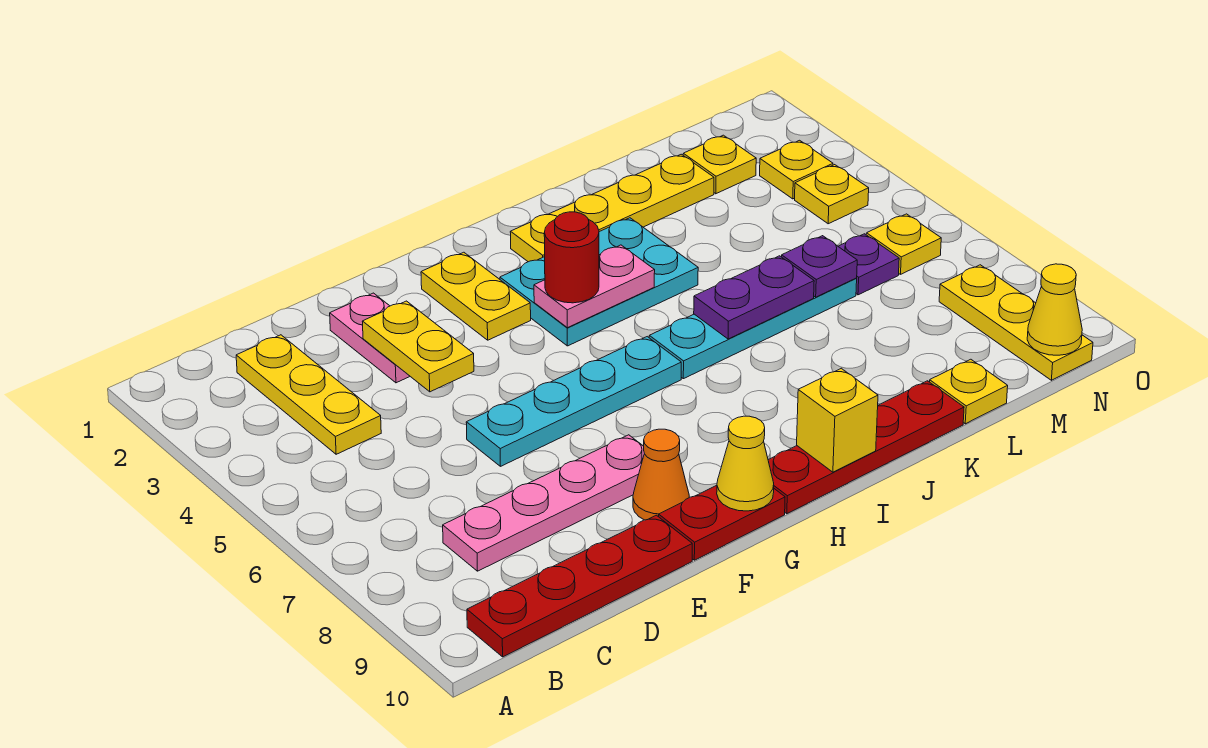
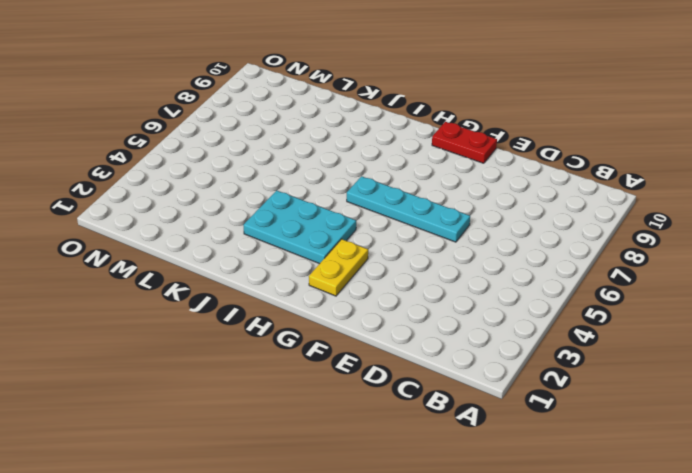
none -> red plate B10:E10 level 1
none -> yellow plate C2:C4 level 1
none -> pink plate C8:F8 level 1

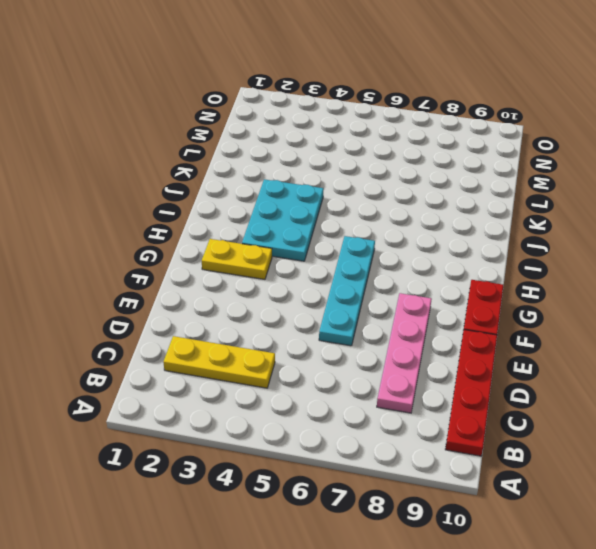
none -> pink plate E2:E3 level 1
none -> orange cone F9 level 1
none -> red plate H10:K10 level 1

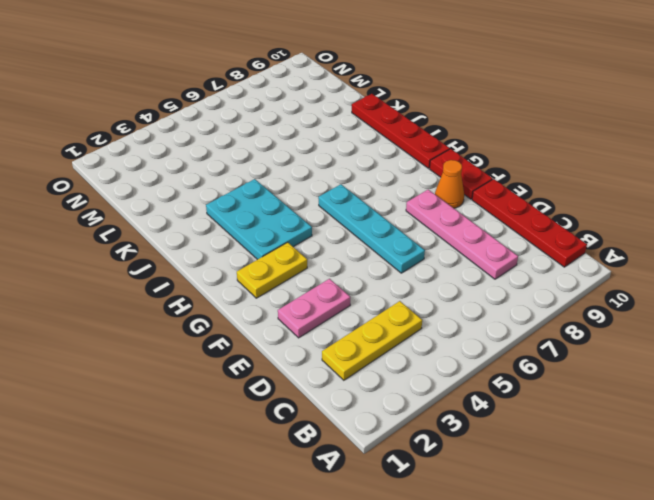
none -> yellow plate I2:L2 level 1
none -> cyan plate I6:L6 level 1
none -> yellow plate L10 level 1

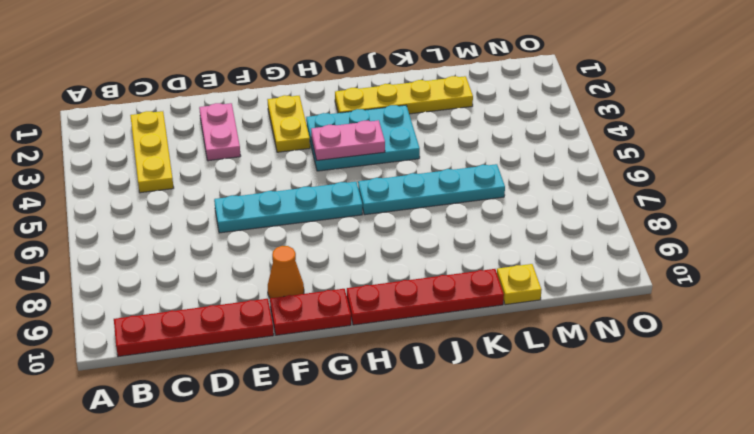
none -> pink plate C8:F8 level 1
none -> yellow plate M2 level 1
none -> purple plate M6 level 1

